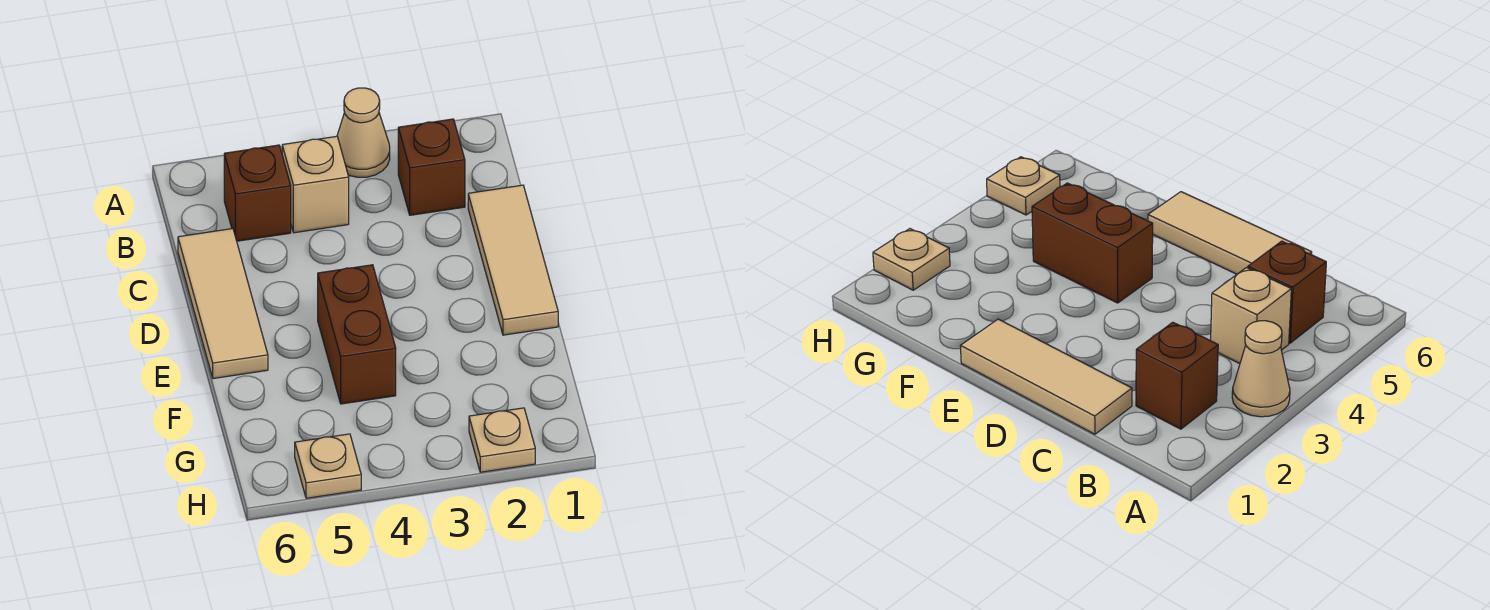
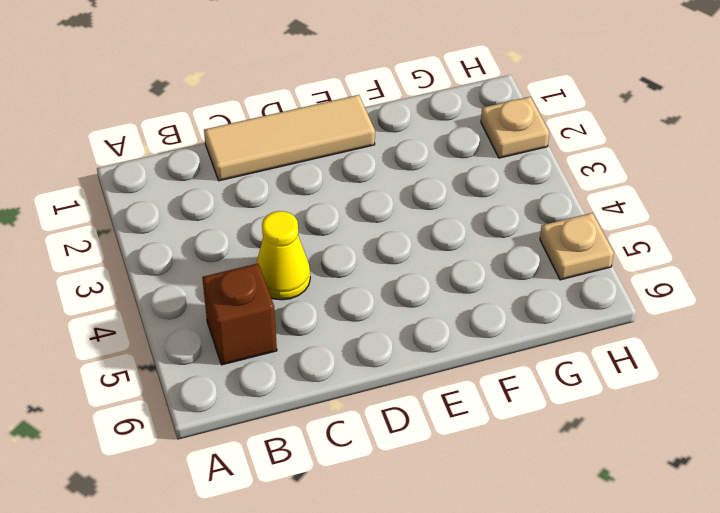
yellow cone C4 level 1 -> none
none -> tan cone A3 level 1
none -> brown brick B2 level 1

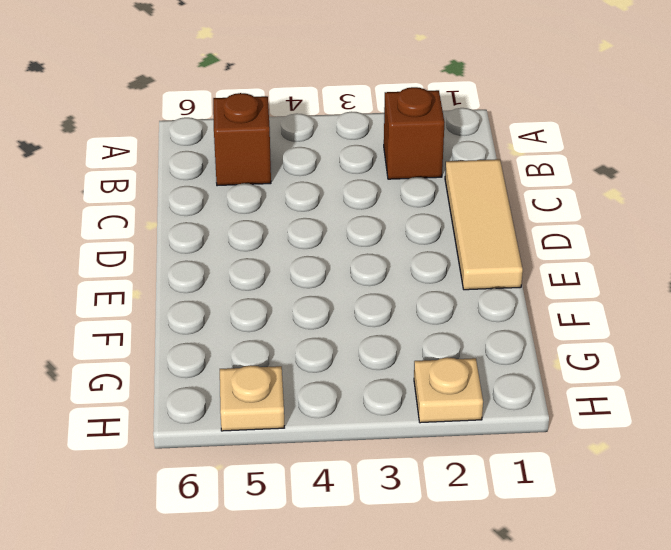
none -> tan cone A3 level 1
none -> tan brick B4 level 1

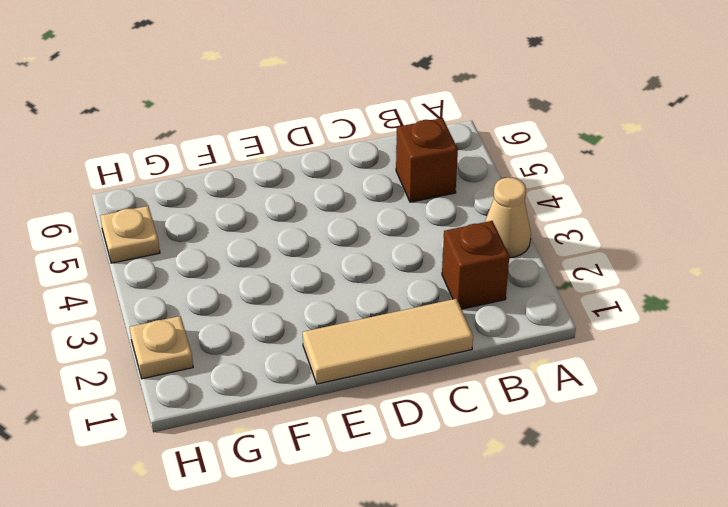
none -> tan brick B4 level 1
none -> tan tile C6:E6 level 1

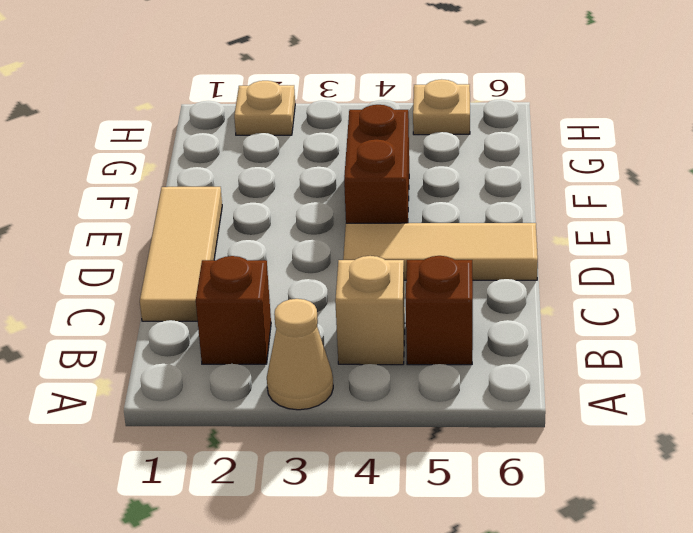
tan tile D4:D6 level 1 -> tan tile C6:E6 level 1

